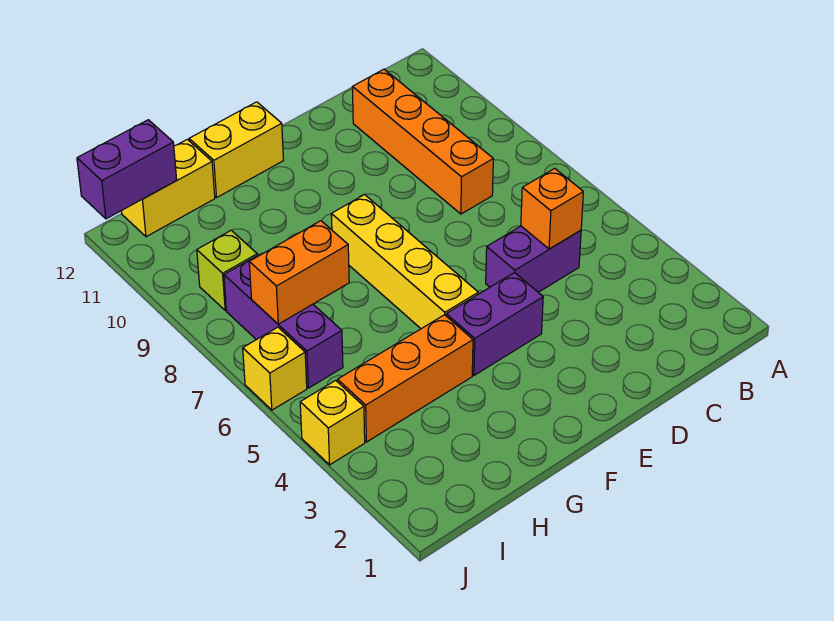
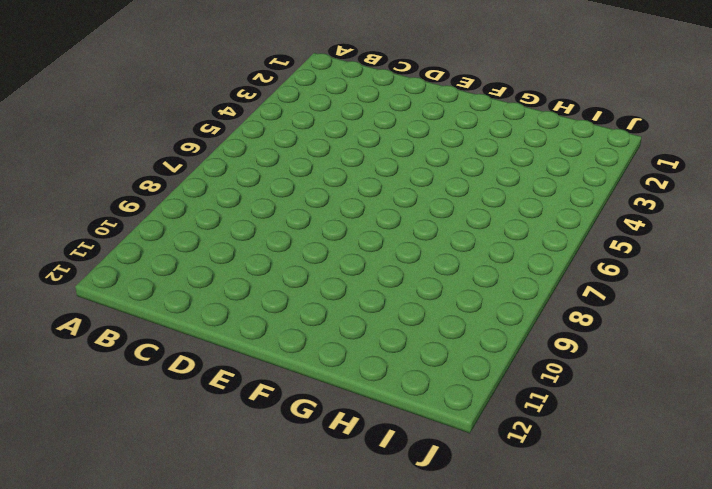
none -> purple brick C5:D5 level 1
none -> orange brick C8:C11 level 1
none -> purple brick E4:F4 level 1

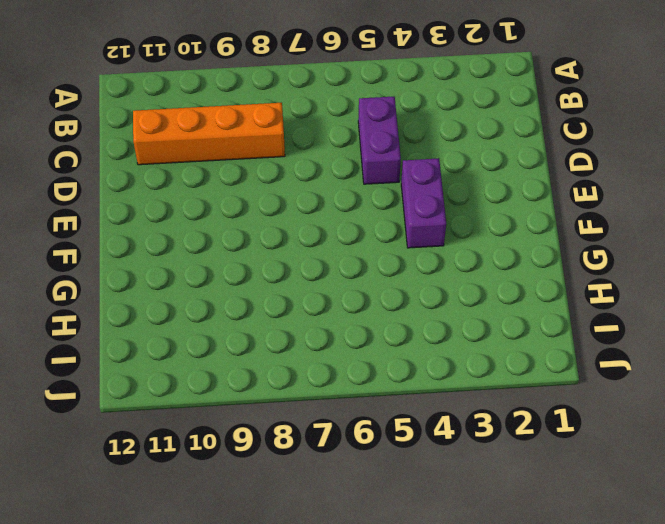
none -> yellow brick F5:F8 level 1
none -> yellow brick F12:G12 level 1
none -> orange brick G4:I4 level 1

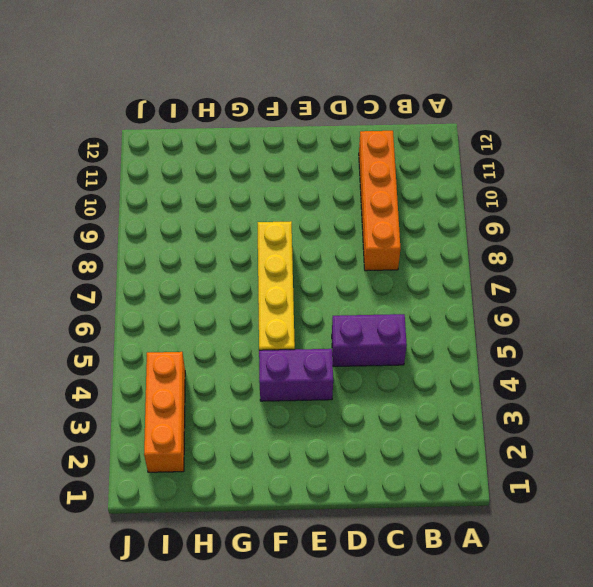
orange brick I2:I4 level 1 -> orange brick G4:I4 level 1
none -> yellow brick F12:G12 level 1
none -> yellow brick H12:I12 level 1
none -> purple brick I6:I8 level 1

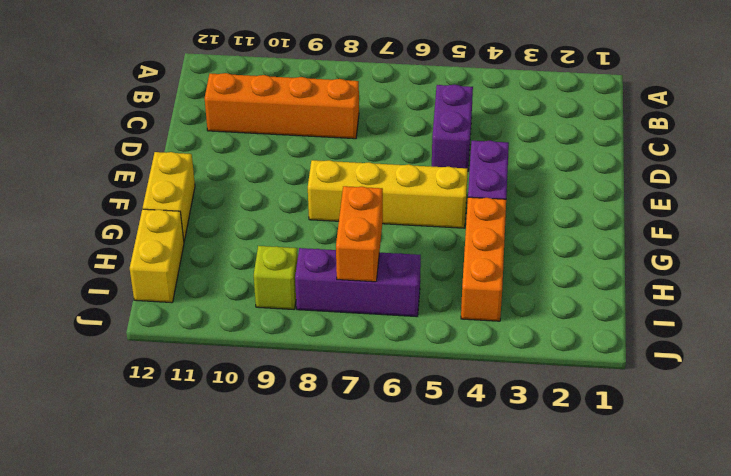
none -> yellow brick J4 level 1
none -> yellow brick J6 level 1
none -> orange brick C5 level 2

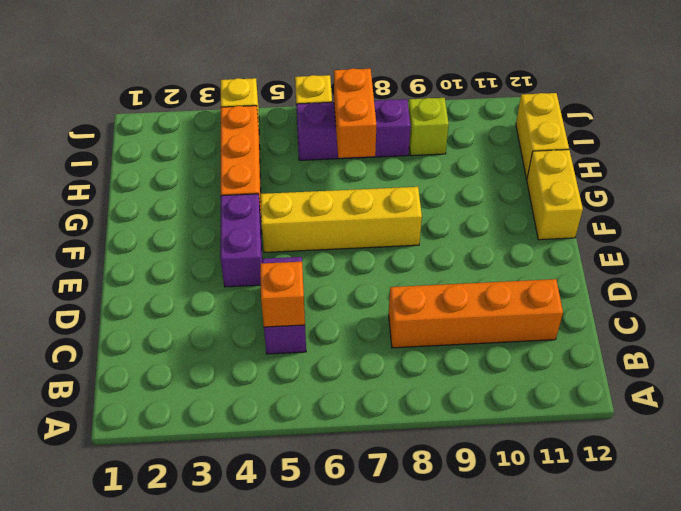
none -> purple brick I12:J12 level 2

